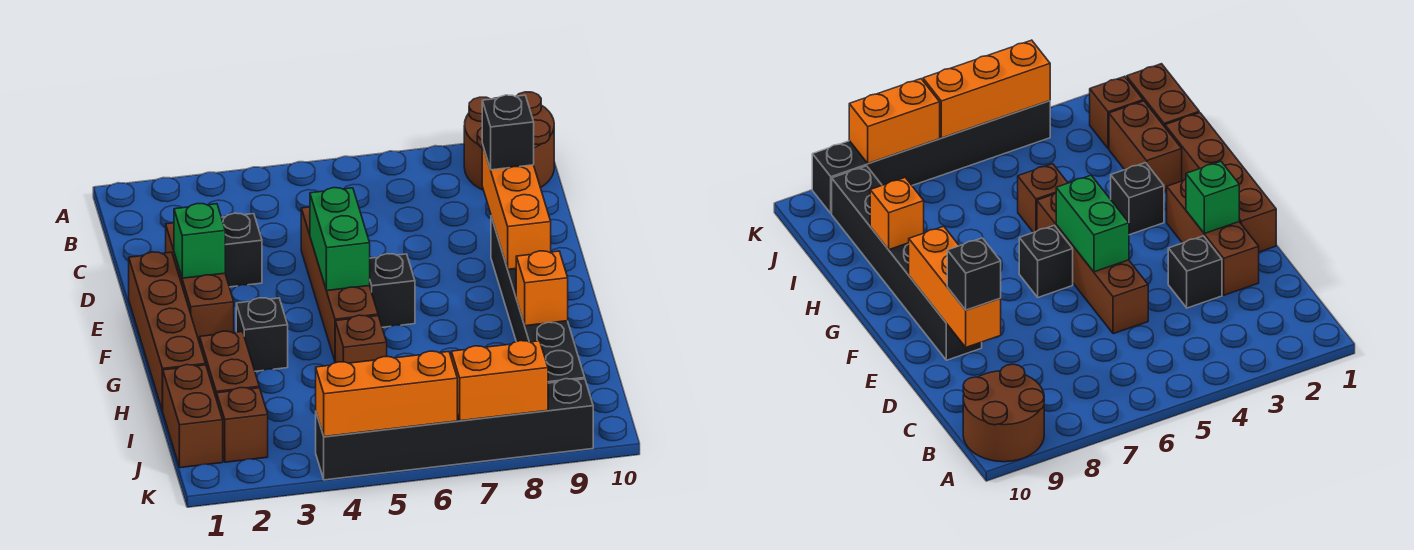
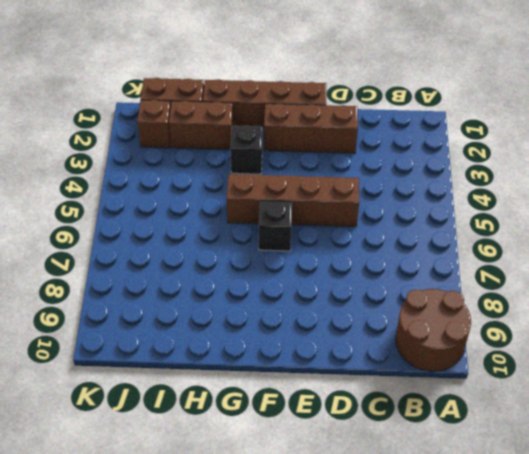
none -> black brick D3 level 1
none -> black brick E9:J9 level 1
none -> brown brick H5 level 1

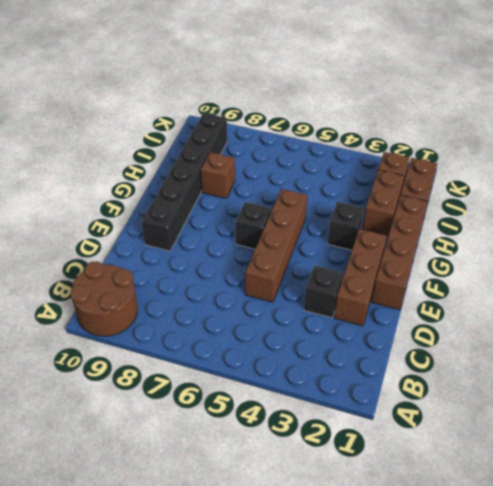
brown brick H8 level 1 -> brown brick H5 level 1
none -> black brick K4:K9 level 1
none -> orange brick D9:F9 level 2
none -> green brick E2 level 2

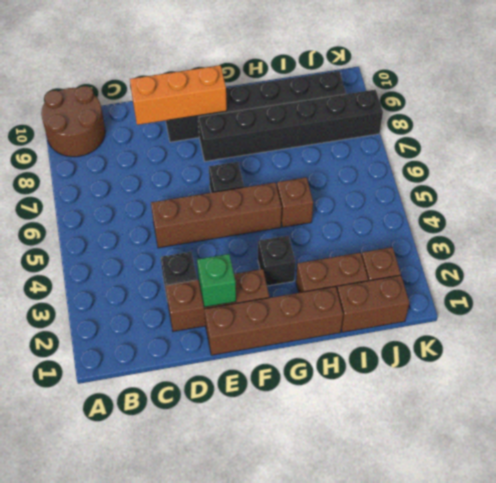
black brick F8:K8 level 1 -> black brick K4:K9 level 1
none -> green brick E5:F5 level 2
none -> orange brick H9 level 2
none -> orange brick K4:K6 level 2

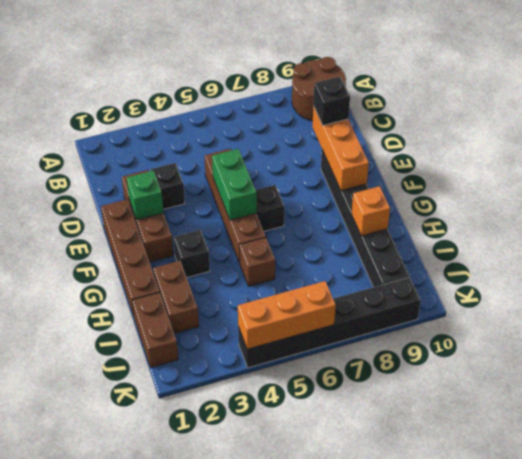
none -> brown brick J2 level 1
none -> orange brick K7:K8 level 2

